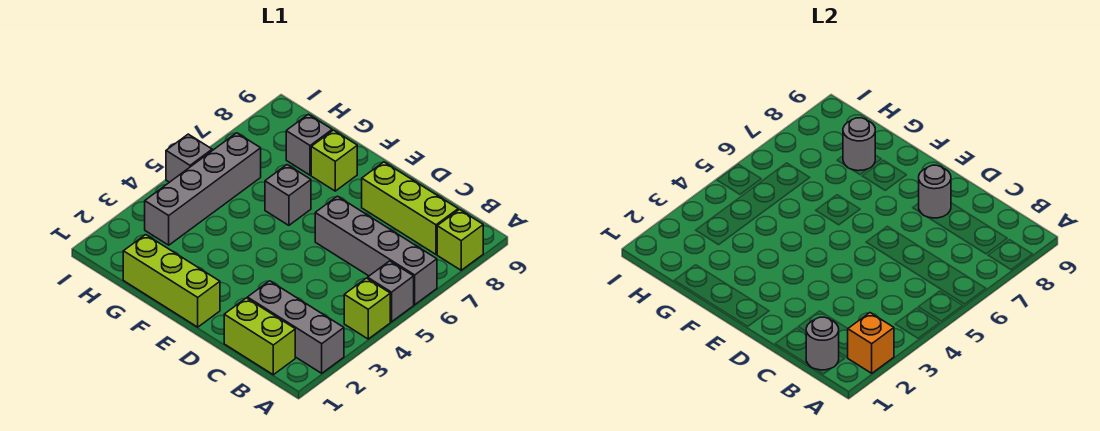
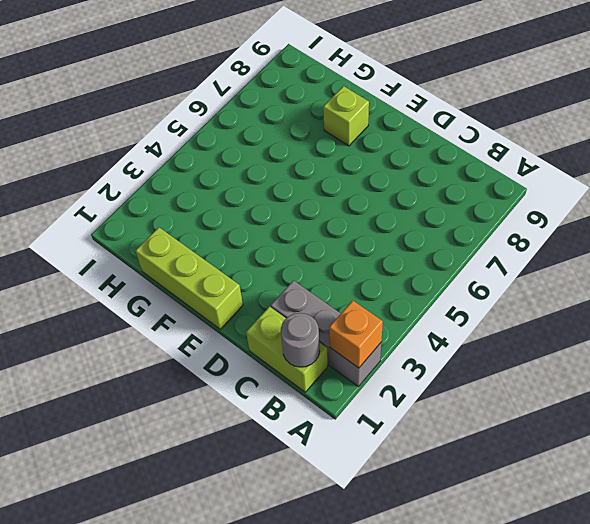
none -> lime brick A4 level 1
none -> grey brick A5 level 1
none -> grey brick A6:D6 level 1

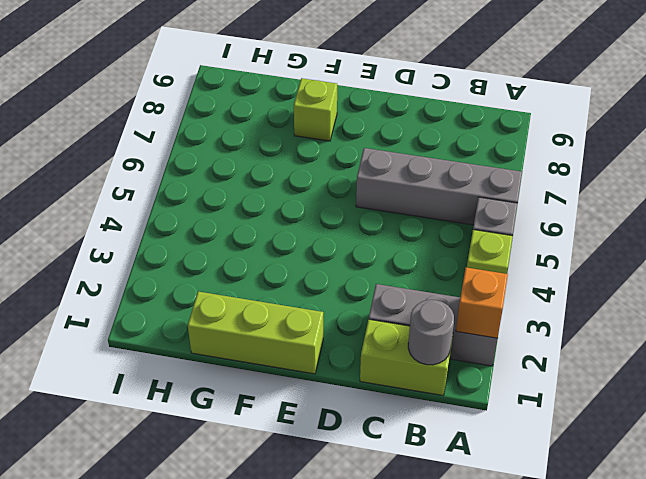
none -> lime brick A8 level 1
none -> lime brick B8:D8 level 1
none -> grey brick F6 level 1

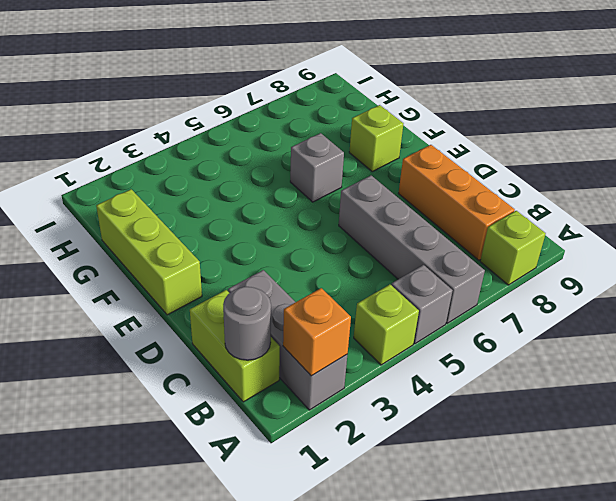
orange brick B8:D8 level 1 -> lime brick B8:D8 level 1
none -> grey brick G8 level 1
none -> grey brick H3:H6 level 1
none -> grey brick I5 level 1

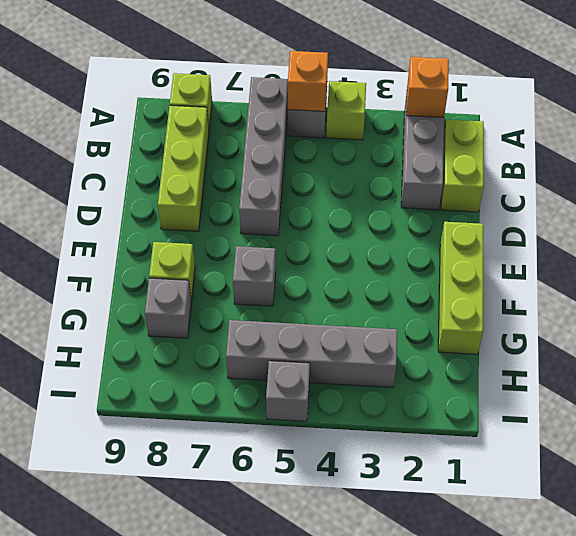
orange brick A5 level 2 -> none
none -> grey round brick B1 level 2
none -> grey round brick D8 level 2
none -> grey round brick G8 level 2

